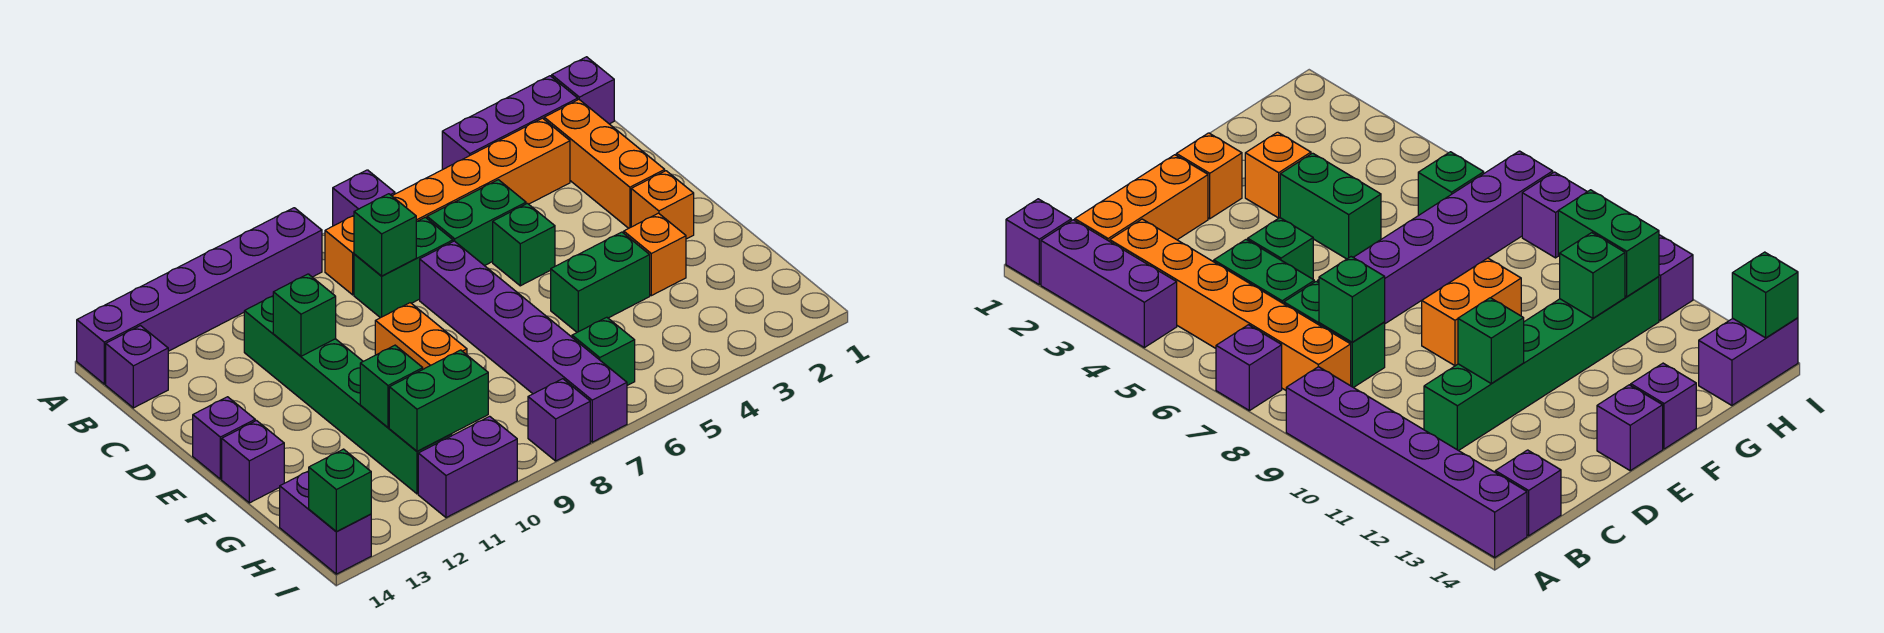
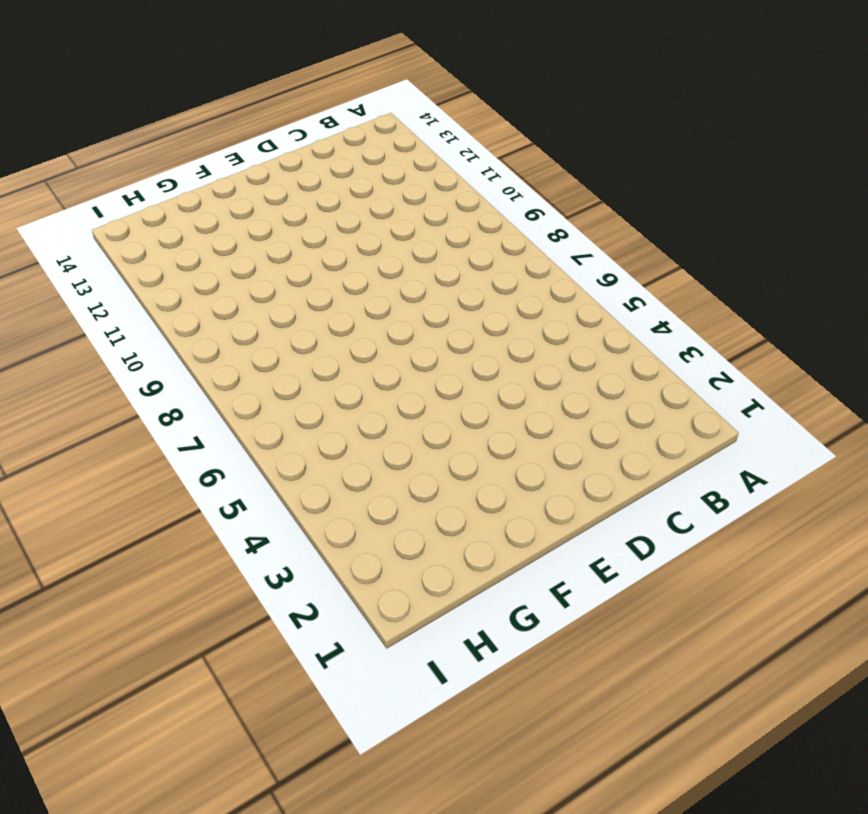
none -> purple brick A1 level 1
none -> purple brick A2:A4 level 1
none -> purple brick A7 level 1

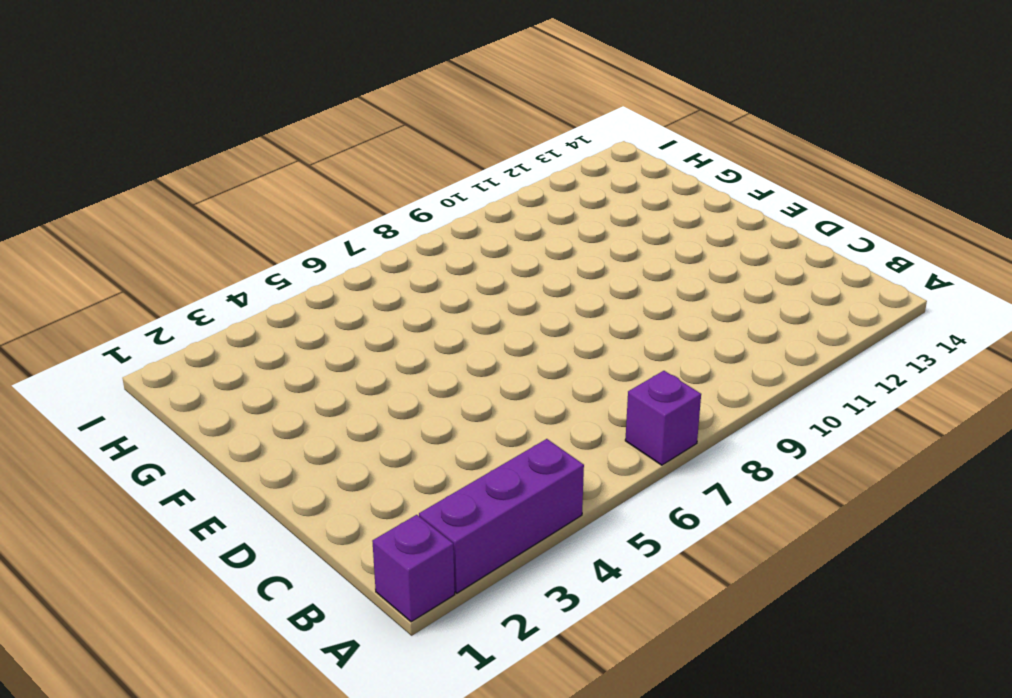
none -> purple brick A9:A14 level 1
none -> orange brick B2:D2 level 1
none -> orange brick B3:B8 level 1

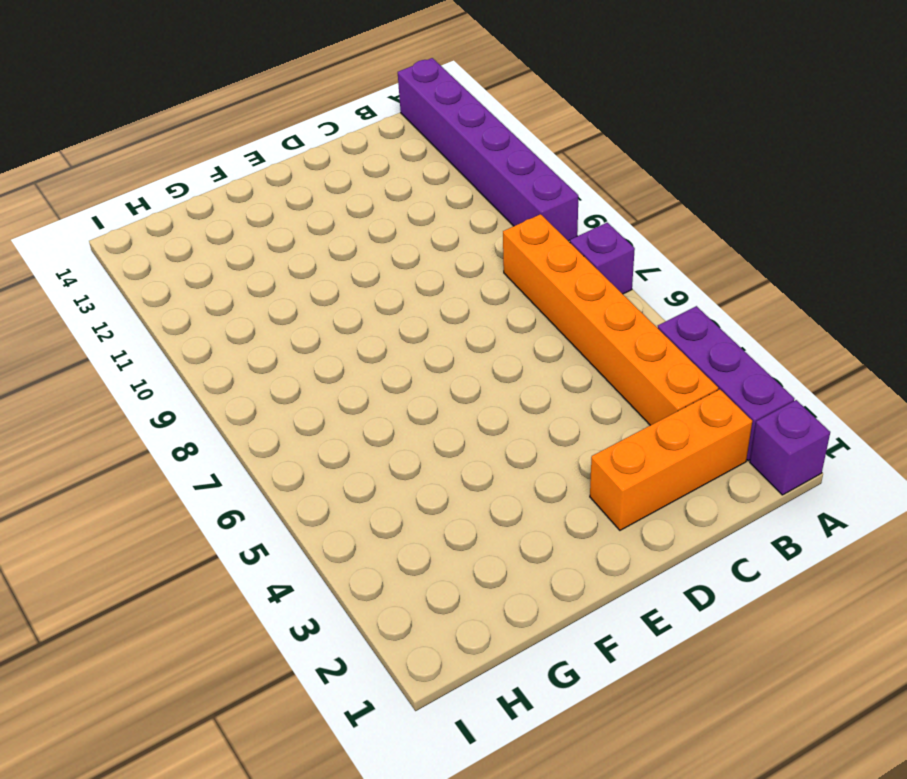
none -> purple brick B14 level 1
none -> green brick C5:C6 level 1
none -> green brick C7:C8 level 1

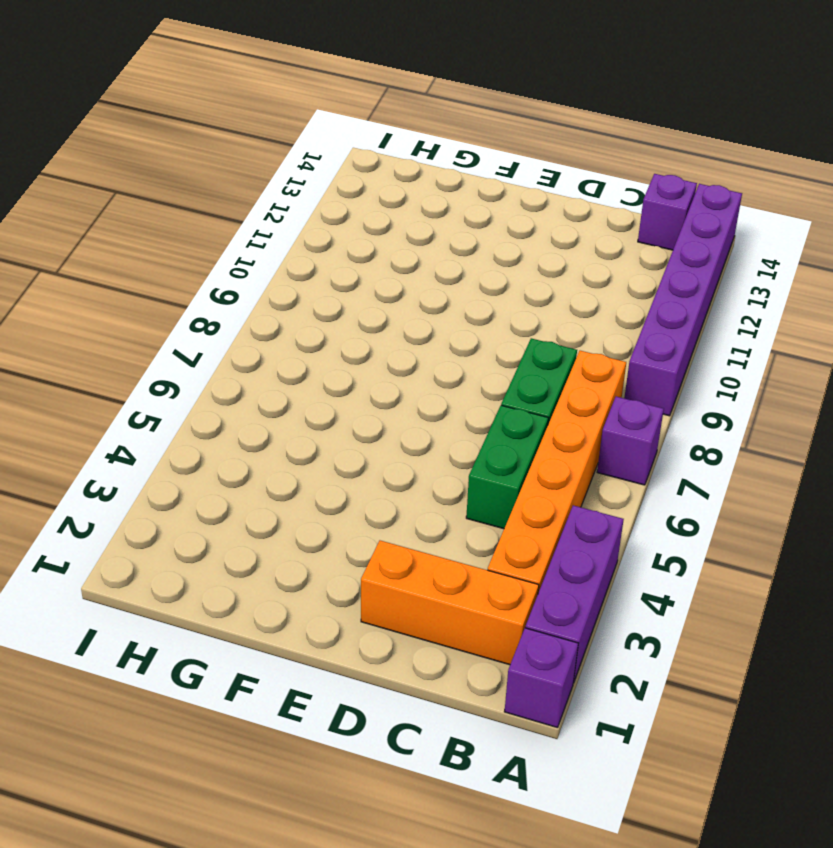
none -> green brick C11:H11 level 1
none -> green brick D5 level 1
none -> purple brick D7:I7 level 1

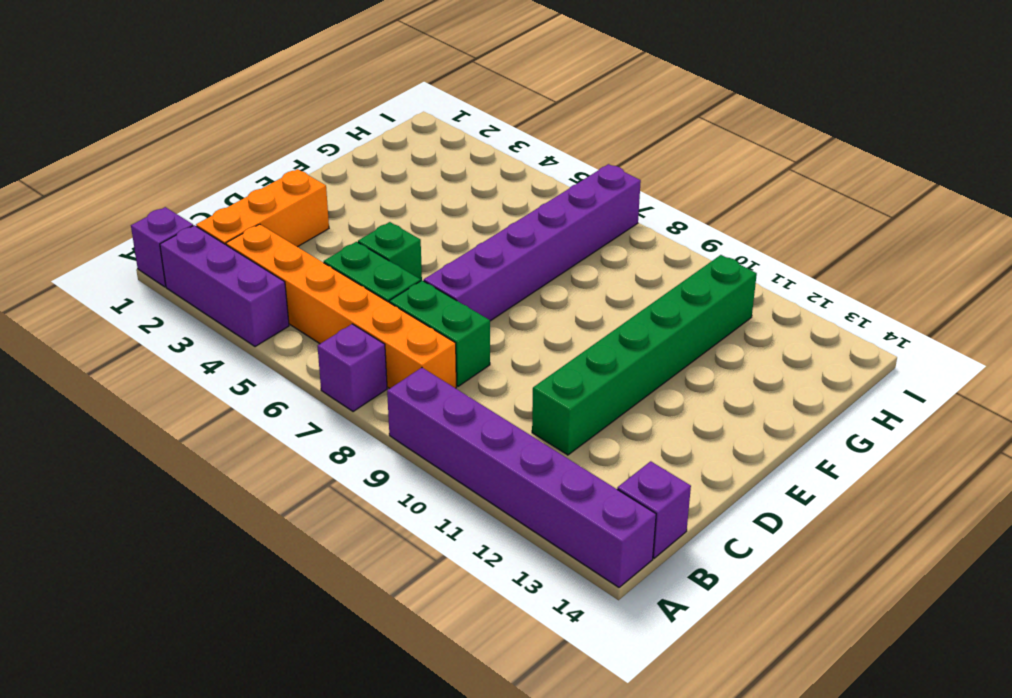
none -> orange brick E2 level 1
none -> orange brick E9:F9 level 1
none -> purple brick E14 level 1

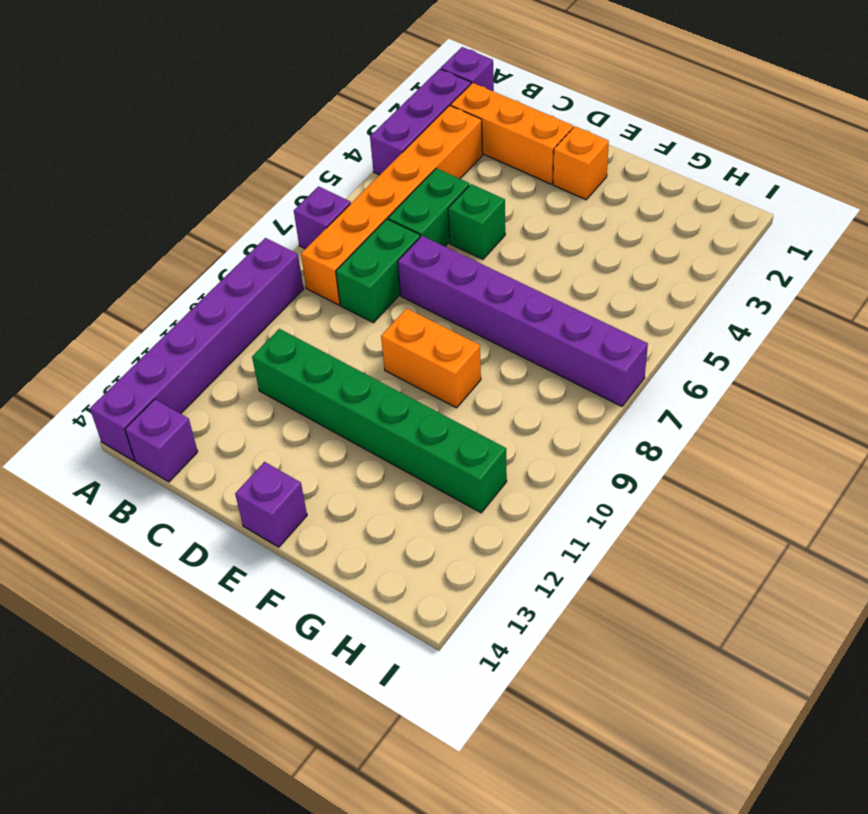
none -> orange brick F3 level 1
none -> green brick F4:F5 level 1
none -> purple brick F14 level 1

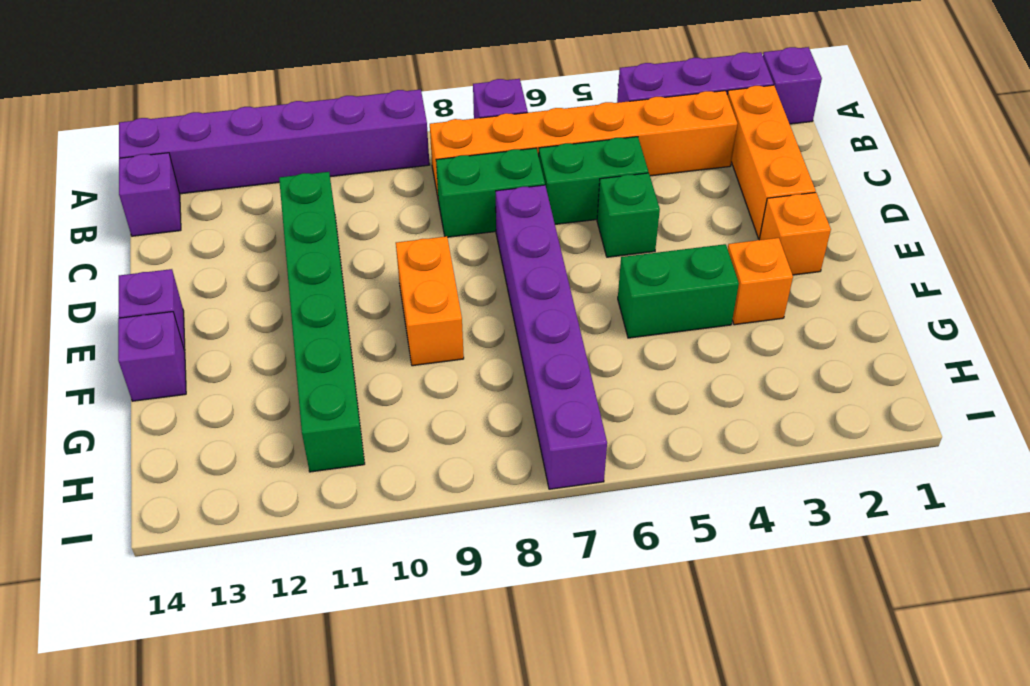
none -> green brick H6 level 1
none -> purple brick H14:I14 level 1
none -> purple brick I8 level 1

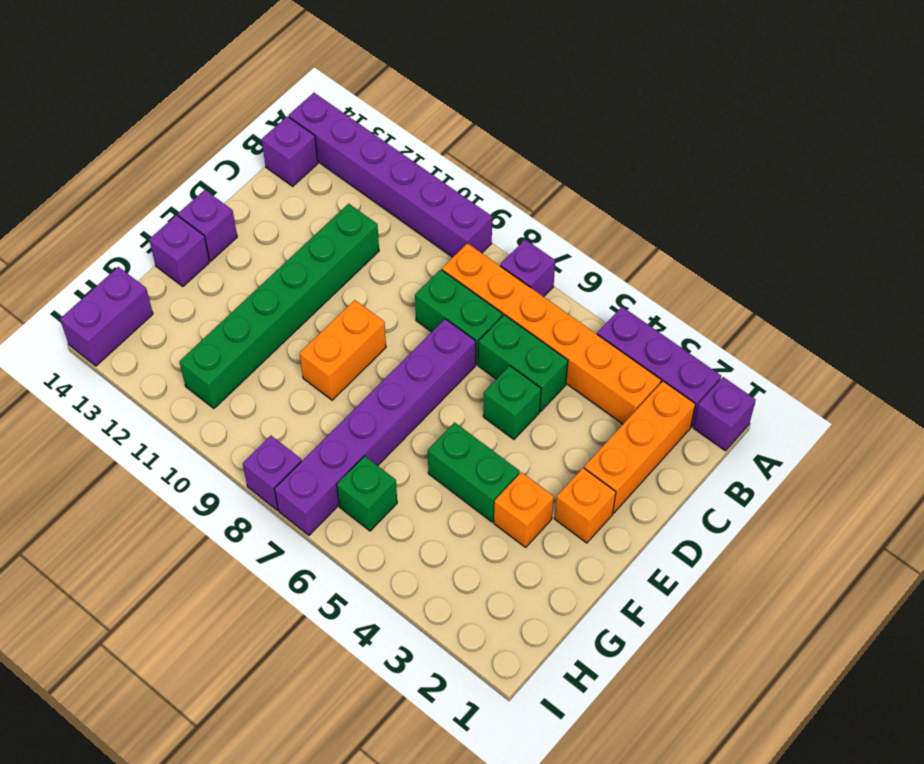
none -> purple brick I10:I11 level 1
none -> green brick C8 level 2
none -> green brick D11 level 2

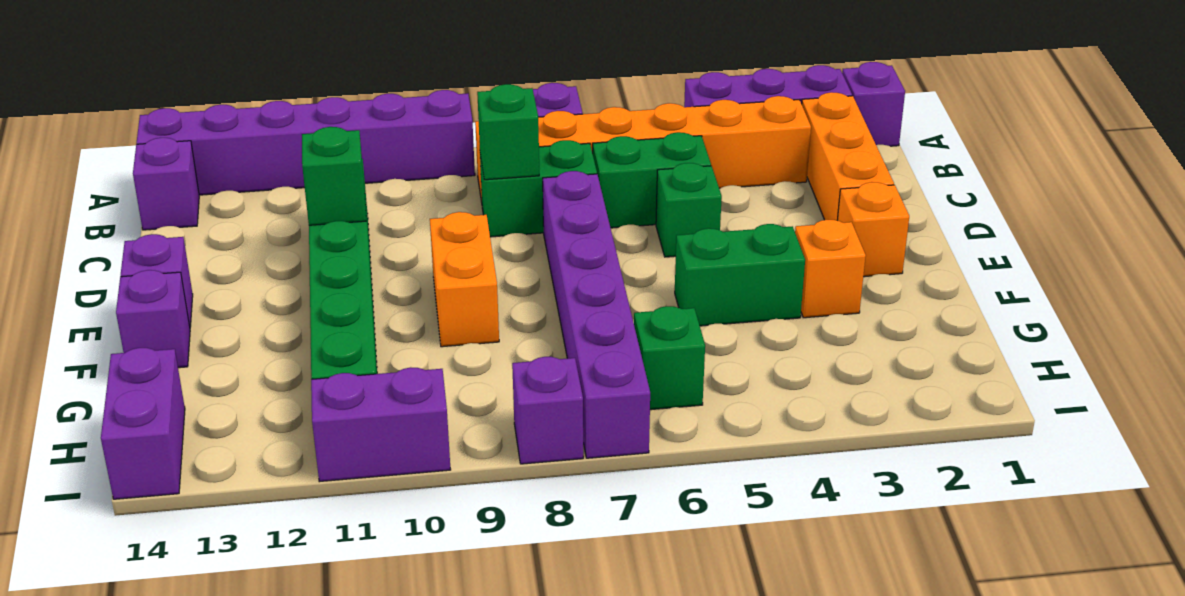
none -> green brick G11 level 2
none -> green brick H10:H11 level 2
none -> green brick I14 level 2

